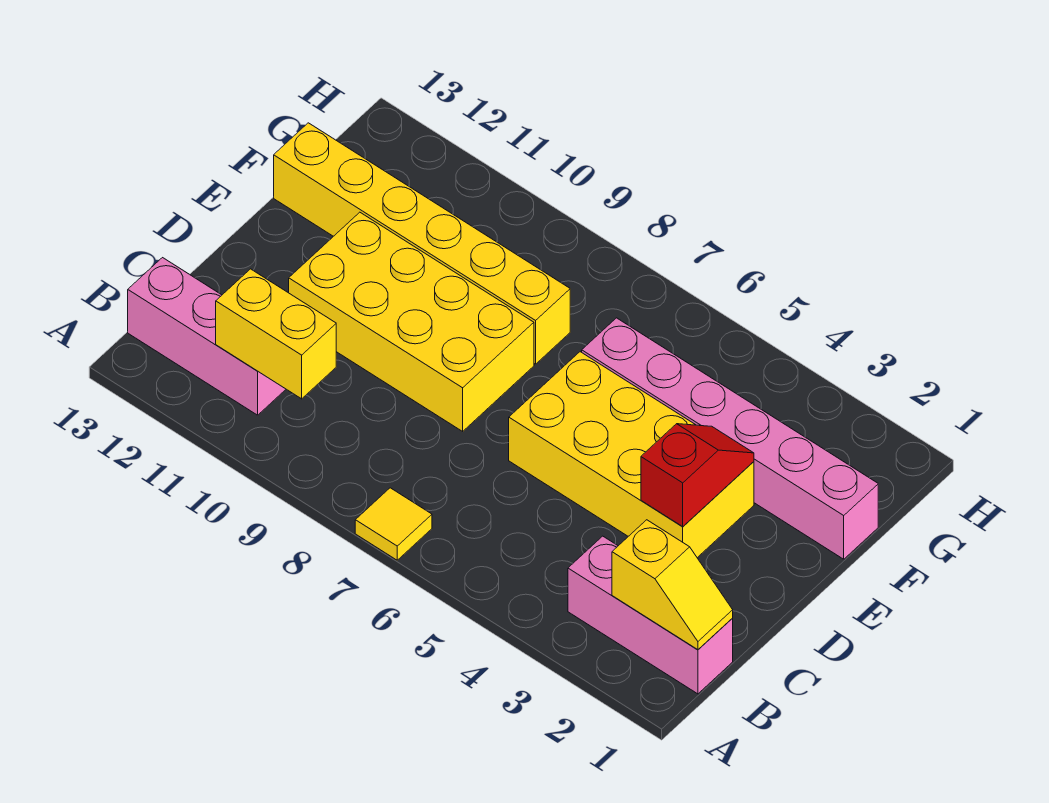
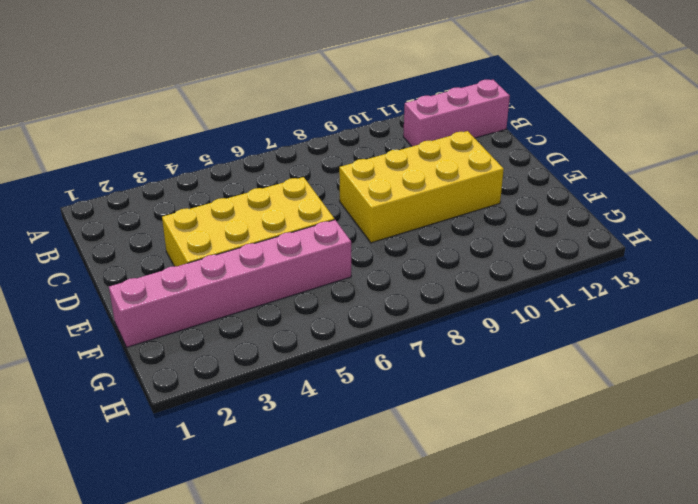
none -> yellow tile A7 level 1
none -> pink brick B1:B3 level 1

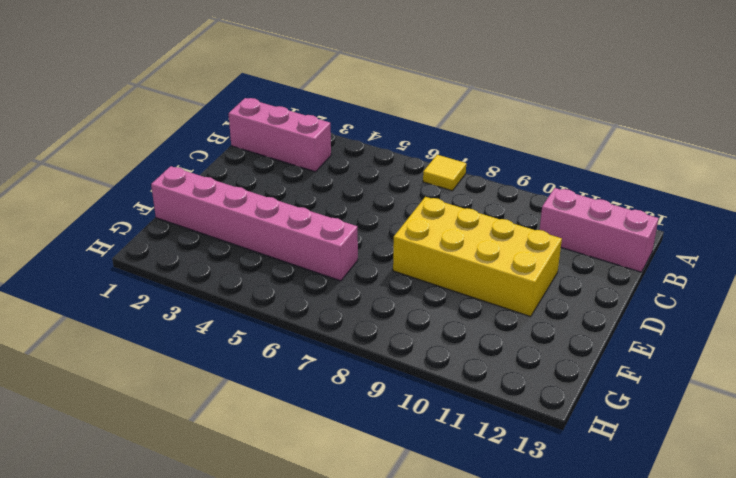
none -> yellow brick D3:E6 level 1
none -> yellow brick F8:F13 level 1

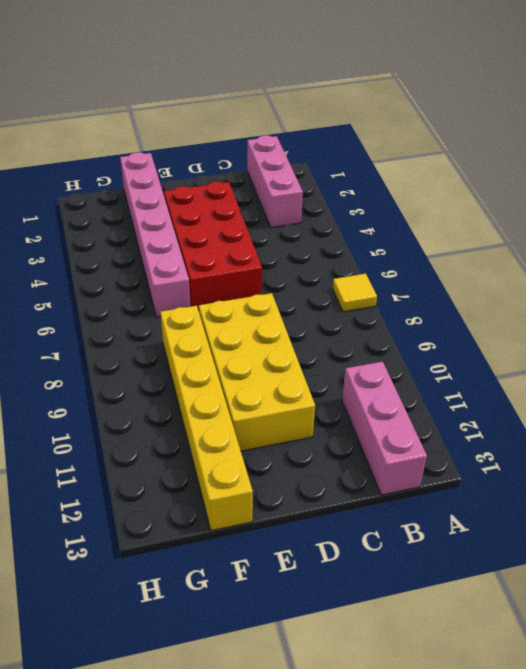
red brick D3:E6 level 1 -> yellow brick D3:E6 level 1
none -> yellow slope B1:B2 level 2 top 2
none -> yellow brick B10:B11 level 2

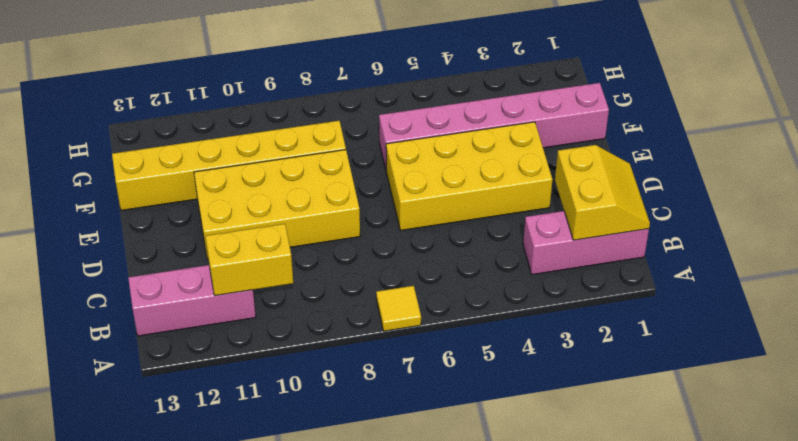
yellow slope B1:C2 level 2 top 2 -> yellow slope B1:B2 level 2 top 2
none -> red slope D3:E3 level 2 top D

